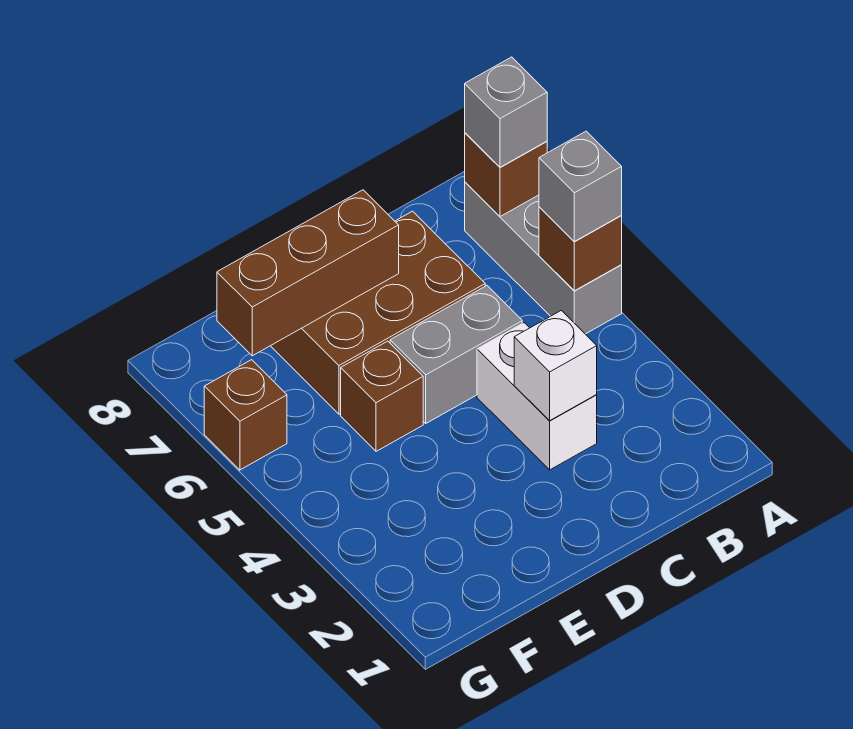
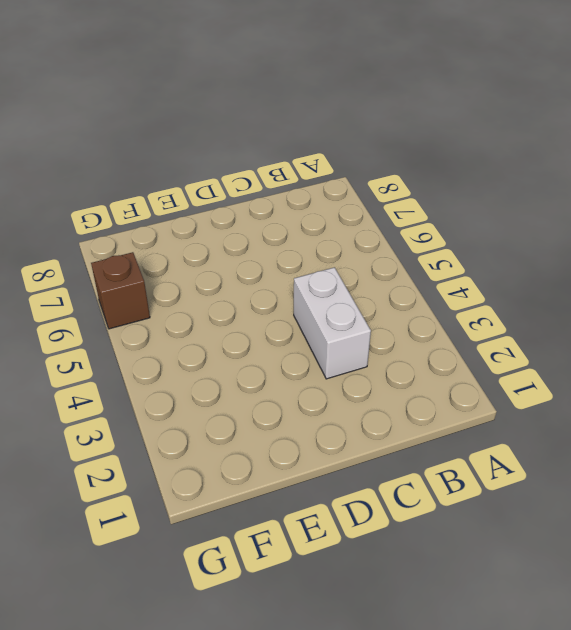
none -> grey brick A5:A7 level 1
none -> grey brick C5:D5 level 1
none -> brown brick C6:E7 level 1

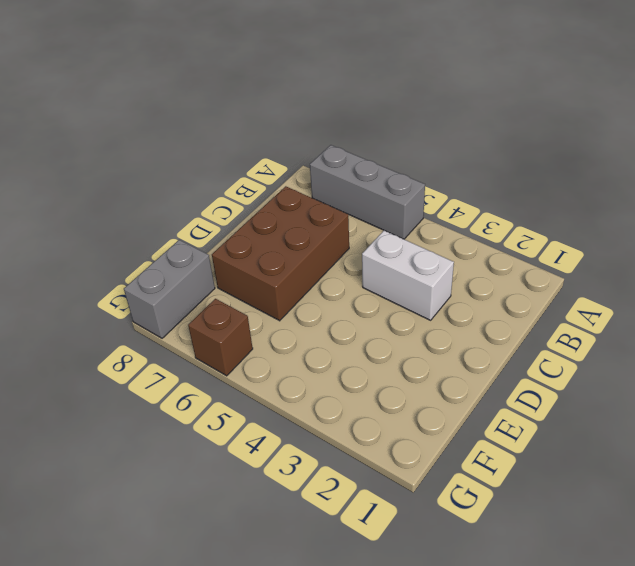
grey brick F8:G8 level 1 -> grey brick C5:D5 level 1
none -> brown brick E5 level 1
none -> brown brick A5 level 2
none -> brown brick A7 level 2

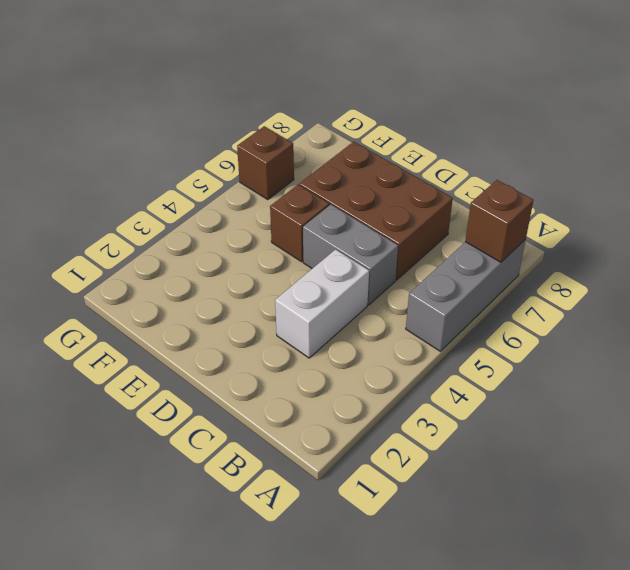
none -> brown brick A5 level 2
none -> white brick C3 level 2
none -> brown brick D7:F7 level 2

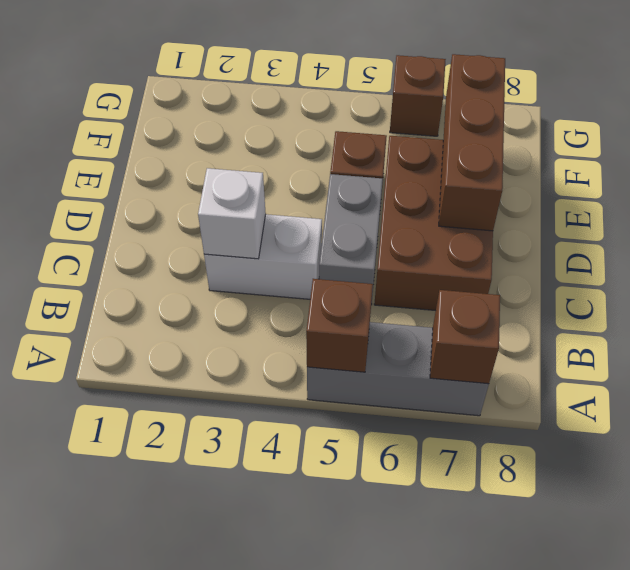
none -> grey brick A5 level 3
none -> grey brick A7 level 3

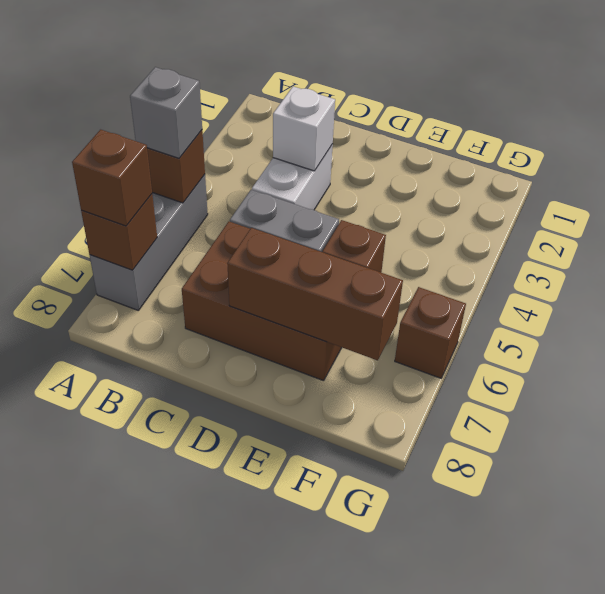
brown brick A7 level 3 -> grey brick A7 level 3

